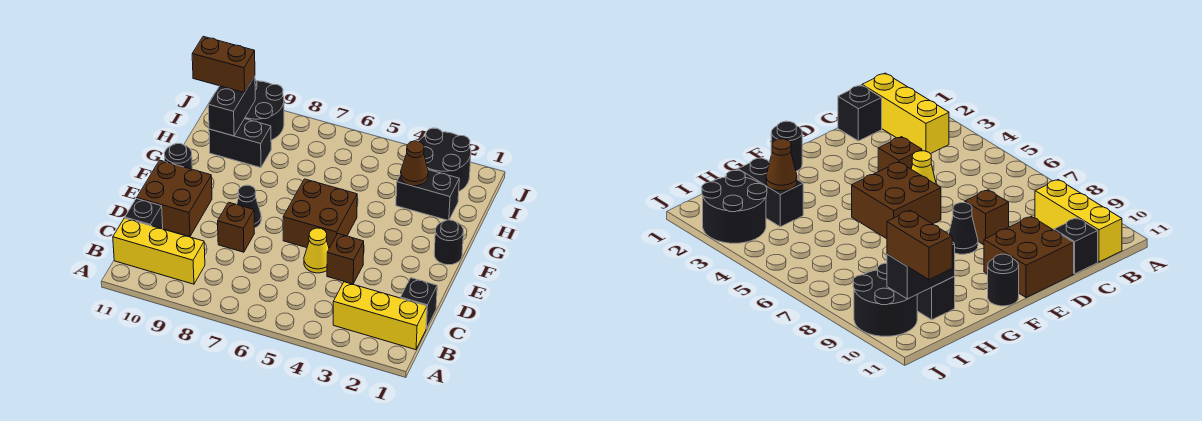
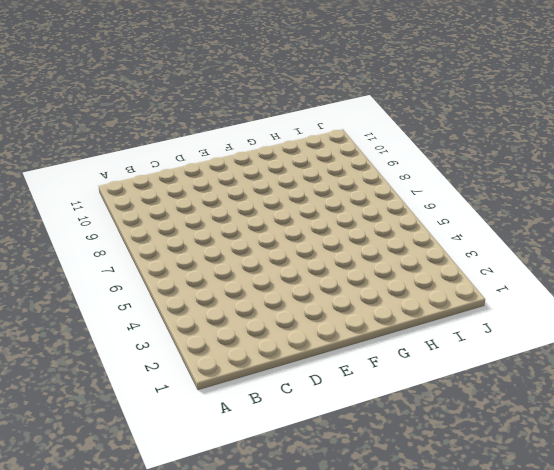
none -> yellow brick B1:B3 level 1
none -> yellow brick B9:B11 level 1
none -> black brick C1 level 1

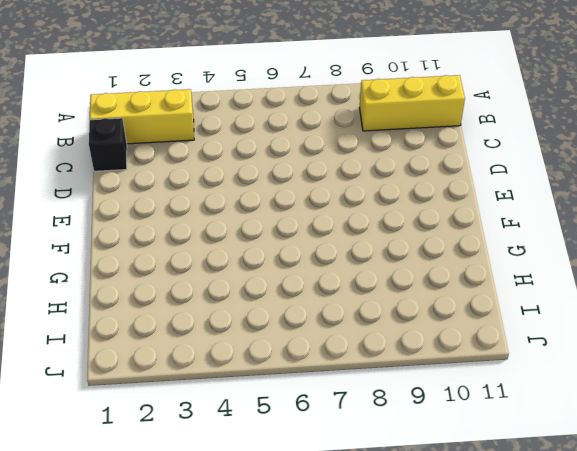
none -> black brick C11 level 1
none -> brown brick D4 level 1
none -> yellow cone D5 level 1

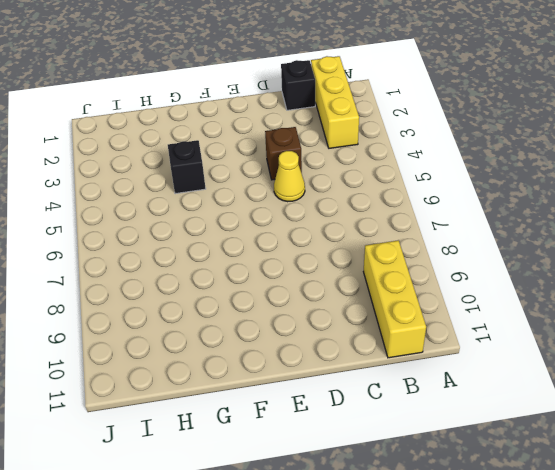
black brick G4 level 1 -> black brick C11 level 1
none -> brown brick D8 level 1
none -> brown brick D10:E11 level 1
none -> brown brick E5:F6 level 1

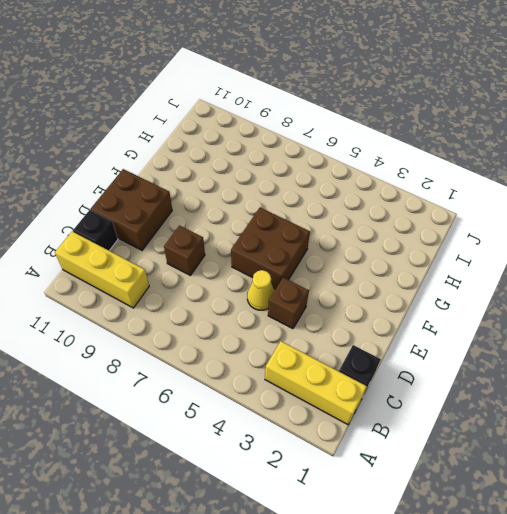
none -> black cone E8 level 1
none -> black round brick F1 level 1
none -> black round brick F11 level 1

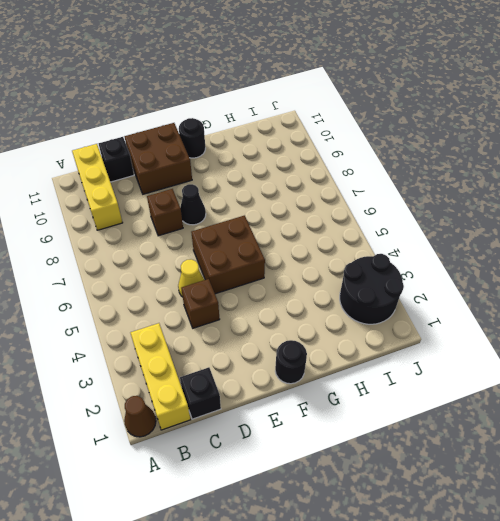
brown cone A1 level 1 -> brown cone H3 level 2
none -> black brick H2:H3 level 1
none -> black brick H9:H10 level 1
none -> black round brick I9:J10 level 1

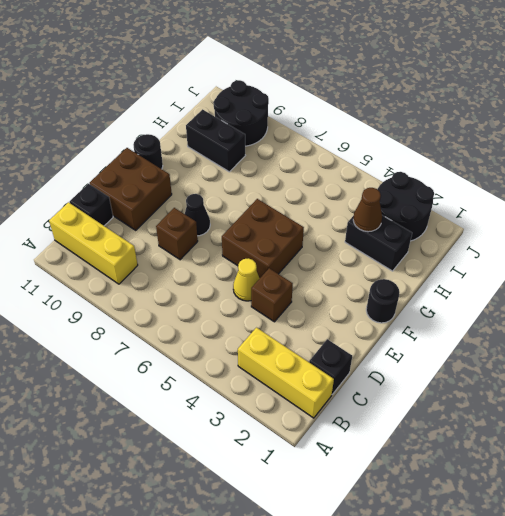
none -> black brick H10:I10 level 2
none -> brown brick I10:I11 level 3

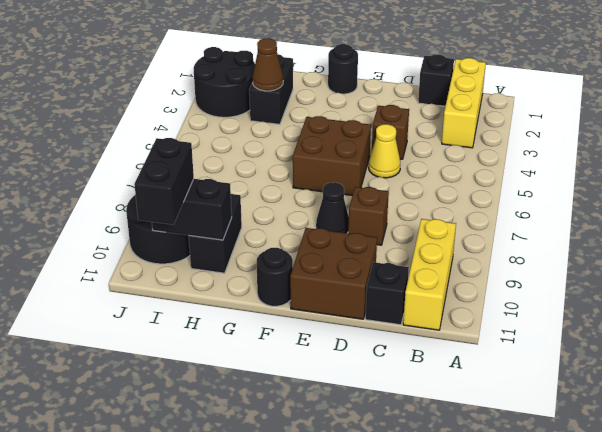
black brick I10:I11 level 3 -> brown brick I10:I11 level 3

